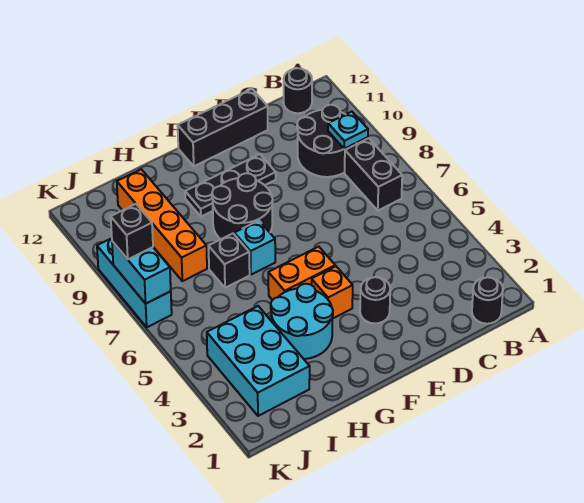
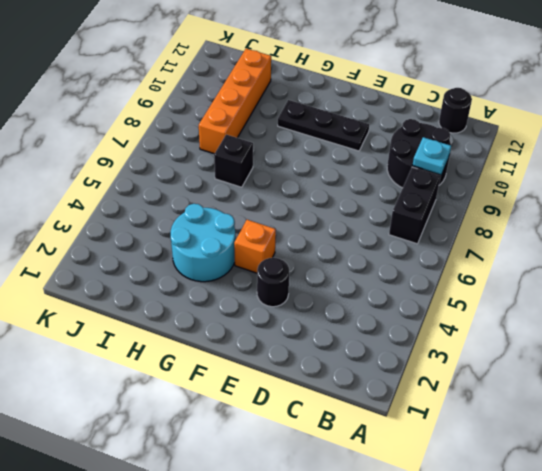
none -> black round brick B1 level 1
none -> black brick D12:F12 level 1
none -> orange brick F5:G5 level 1

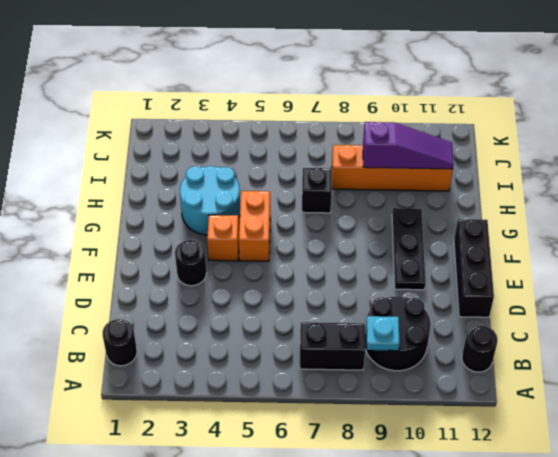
purple slope I9:I11 level 2 top 9 -> none
none -> black round brick F8:G9 level 1
none -> cyan brick G7 level 1
none -> cyan brick I2:J4 level 1

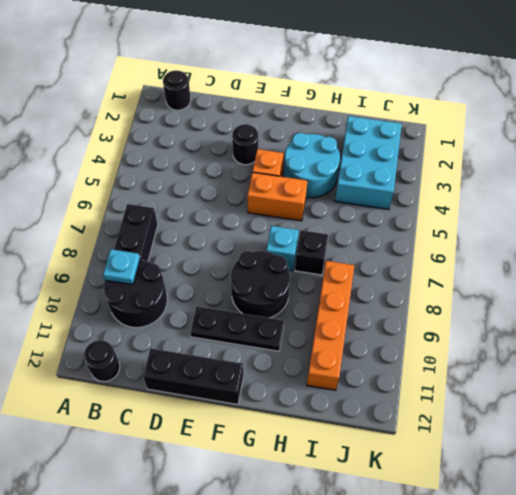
none -> cyan brick K7:K9 level 1
none -> cyan brick K7:K8 level 2
none -> black brick K8 level 3

